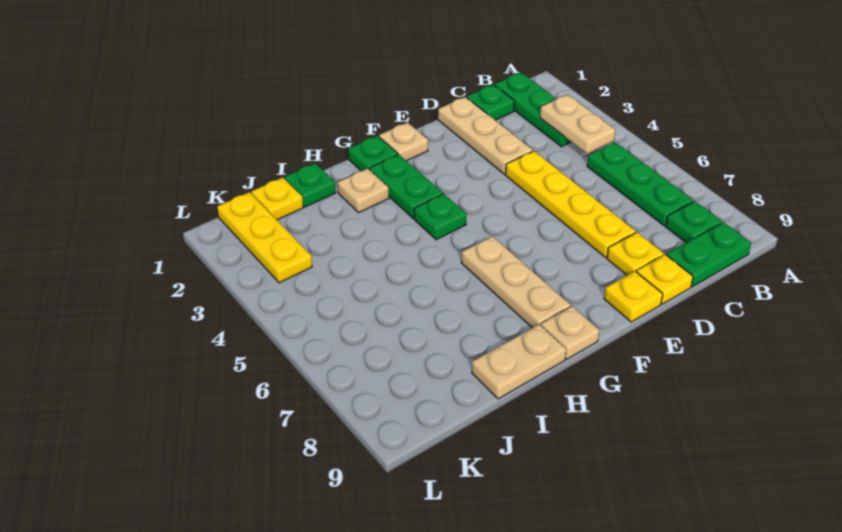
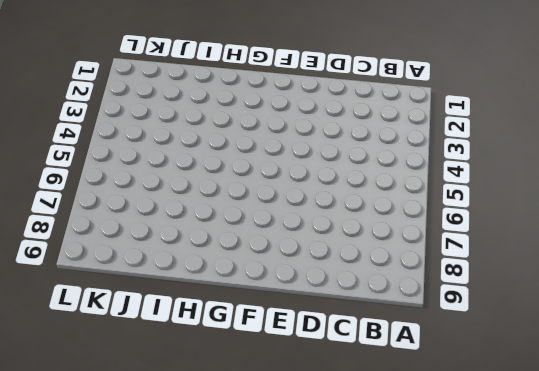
none -> green plate B1:B3 level 1
none -> green plate B5:B7 level 1
none -> green plate B8 level 1

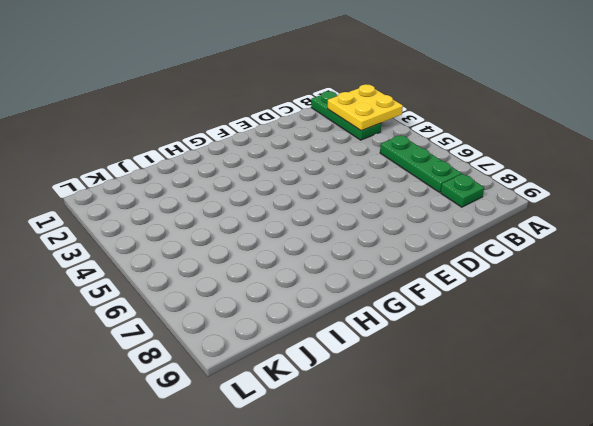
yellow plate A2:B3 level 2 -> tan plate B3:B4 level 2
none -> green plate B9:C9 level 1
none -> green plate C1 level 1
none -> tan plate D1:D3 level 1

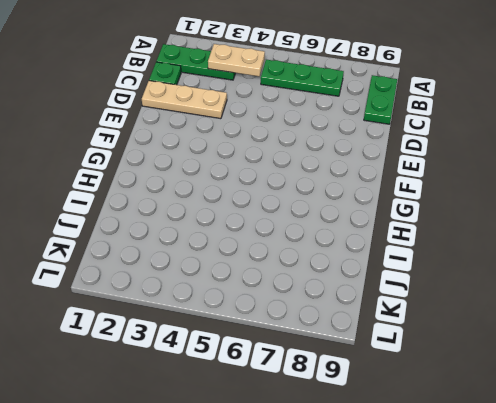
none -> green plate B8 level 1
none -> yellow plate D4:D7 level 1
none -> yellow plate D8 level 1

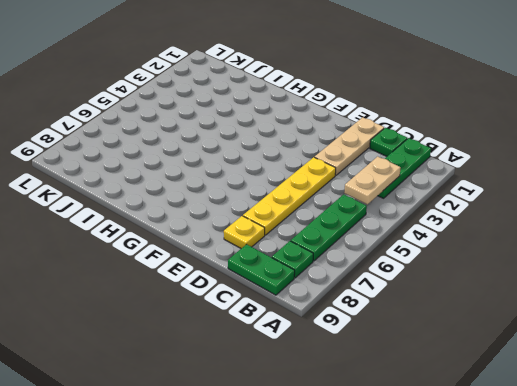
none -> yellow plate D9 level 1
none -> yellow plate E9 level 1
none -> tan plate F1 level 1

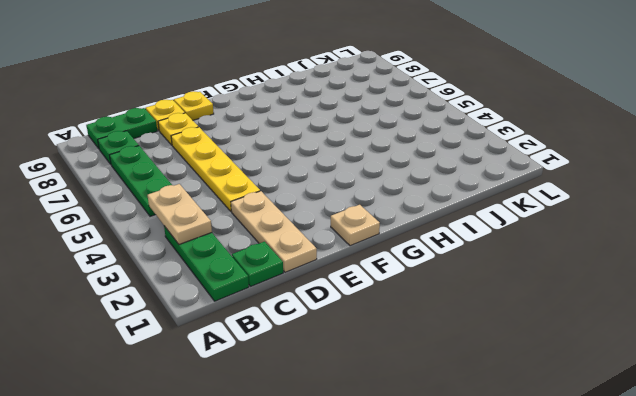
none -> green plate G1 level 1
none -> green plate G2:G3 level 1
none -> green plate G4 level 1

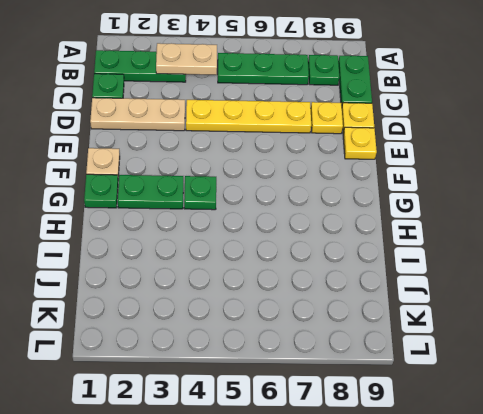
none -> tan plate G6:G8 level 1
none -> tan plate G9 level 1
none -> tan plate H2 level 1

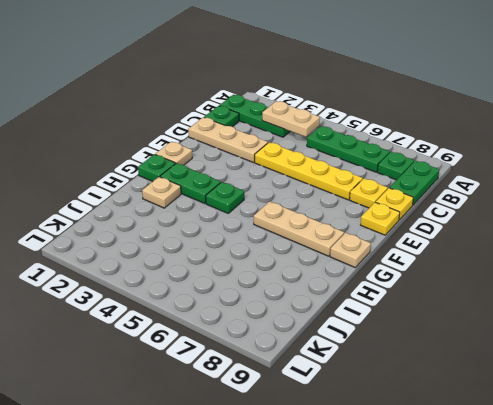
none -> tan plate H9:I9 level 1
none -> green plate I1 level 1
none -> yellow plate J1 level 1

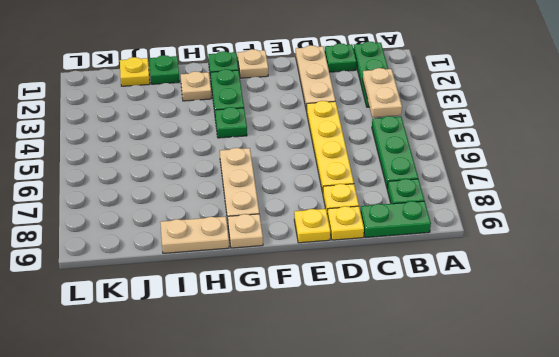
none -> yellow plate K1:K3 level 1

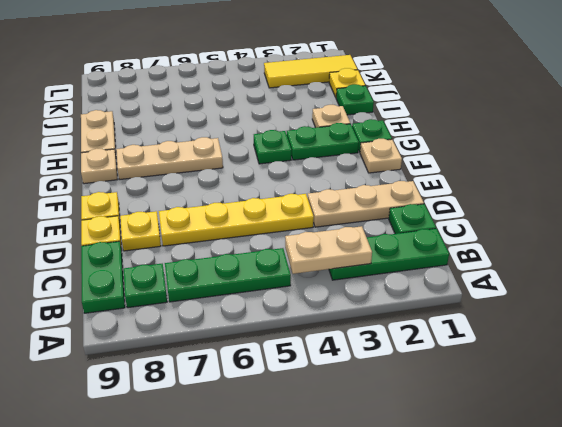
yellow tile K1:K3 level 1 -> yellow plate K1:K3 level 1

